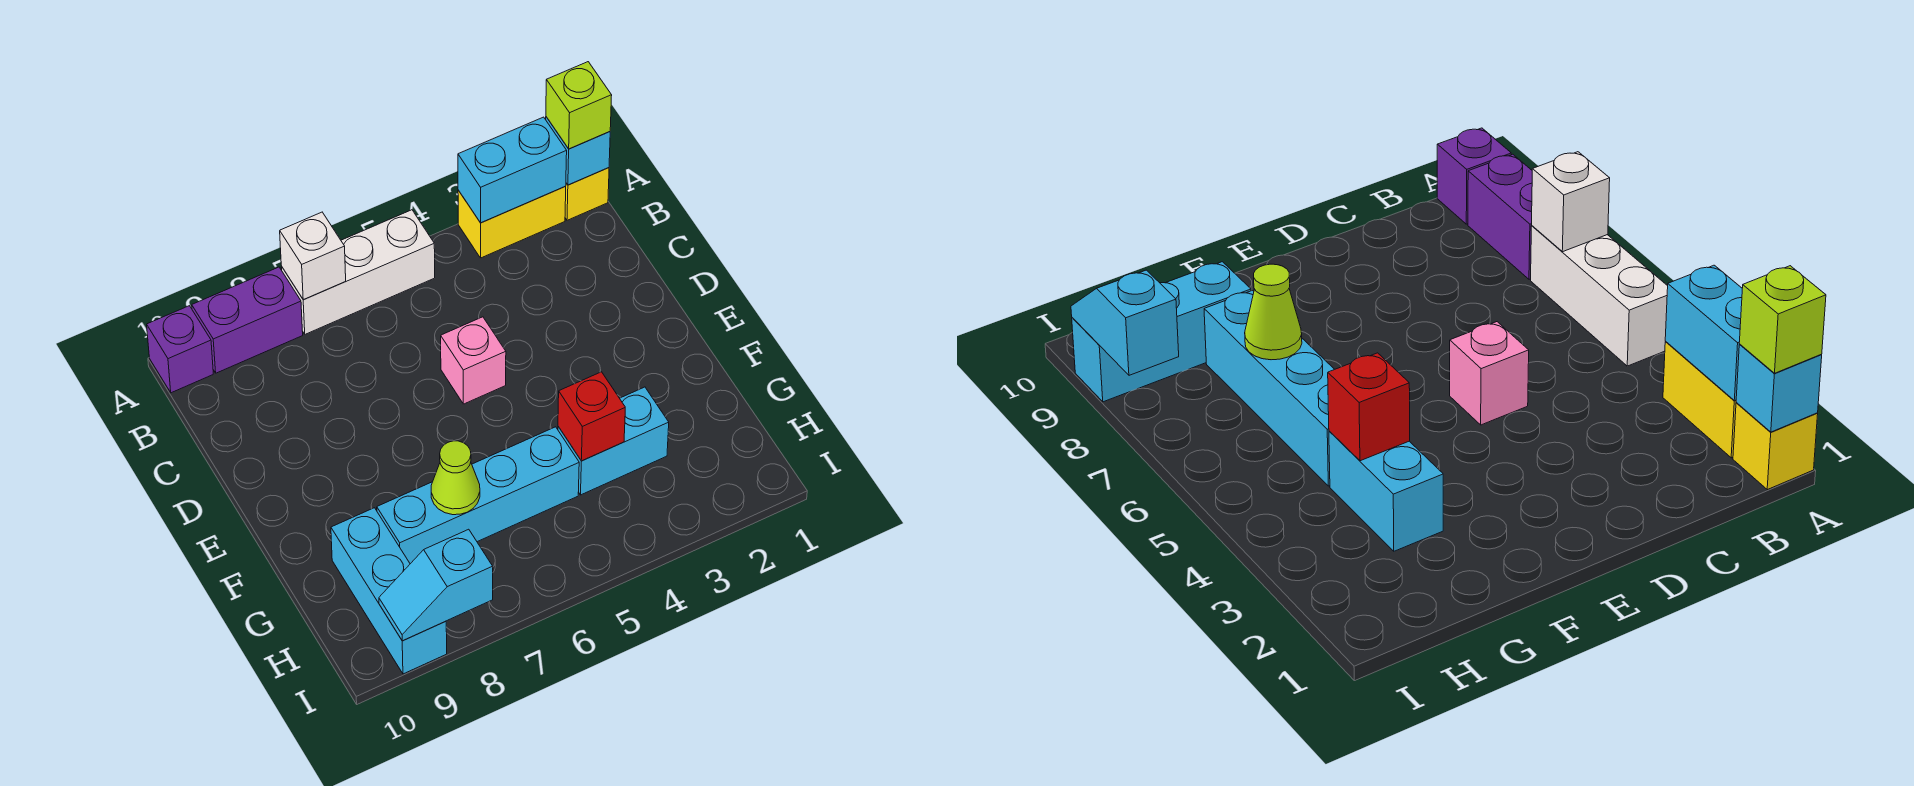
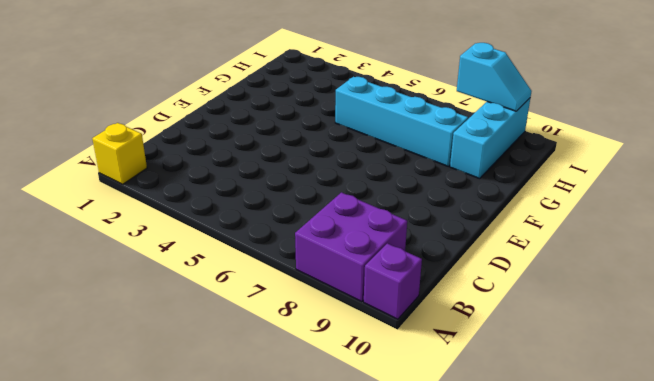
purple brick A8:B9 level 1 -> purple brick A8:A9 level 1
none -> yellow brick A2:A3 level 1
none -> white brick A5:A7 level 1
none -> pink brick D5 level 1

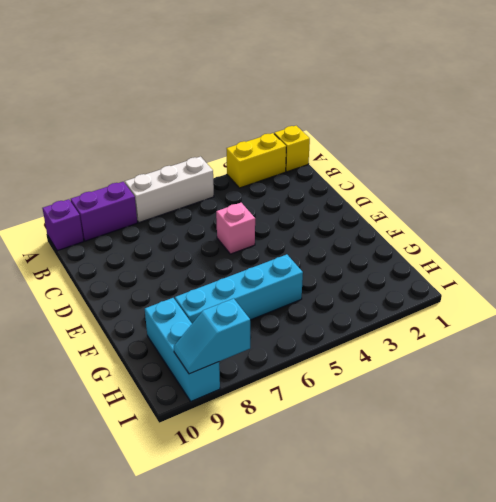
none -> cyan brick G3:G4 level 1
none -> cyan brick A1 level 2
none -> cyan brick A2:A3 level 2

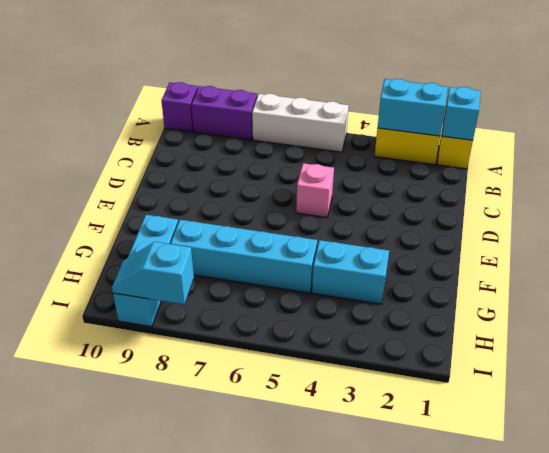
none -> white brick A7 level 2
none -> red brick G4 level 2
none -> lime cone G7 level 2

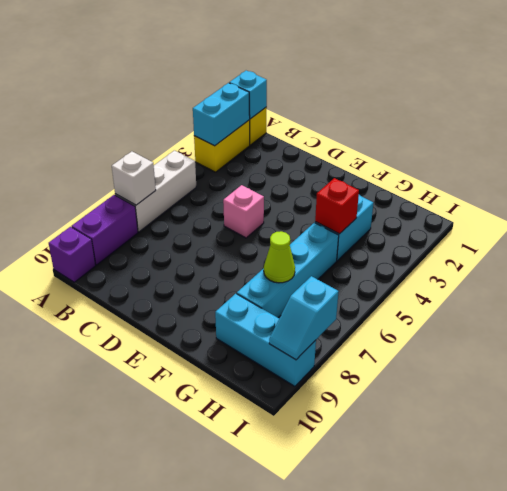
none -> lime brick A1 level 3

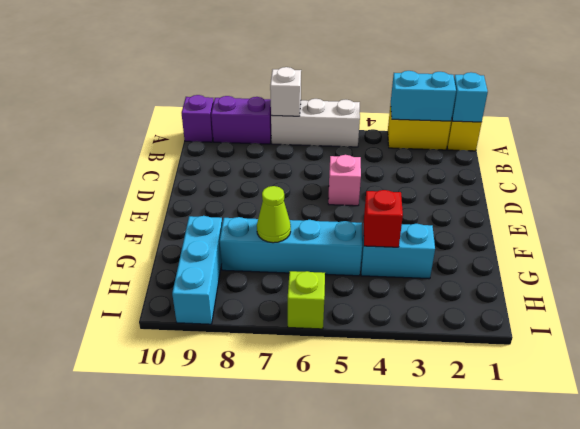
lime brick I6 level 1 -> lime brick A1 level 3
none -> cyan slope I8:I9 level 2 top 8

